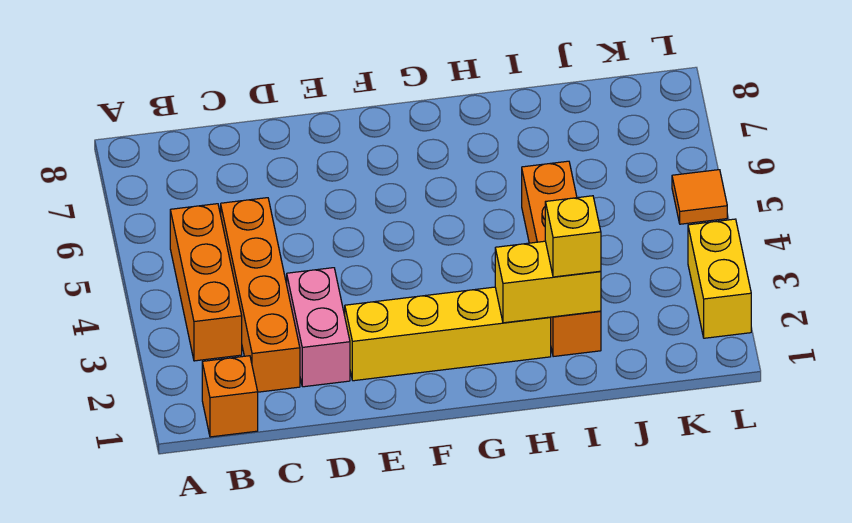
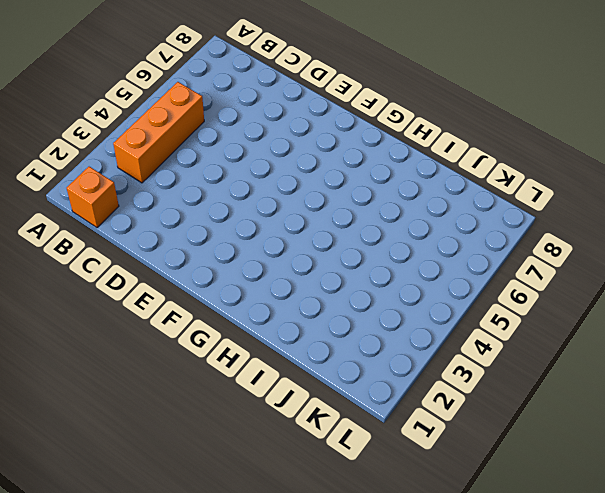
none -> orange brick C2:C5 level 1
none -> pink brick D2:D3 level 1

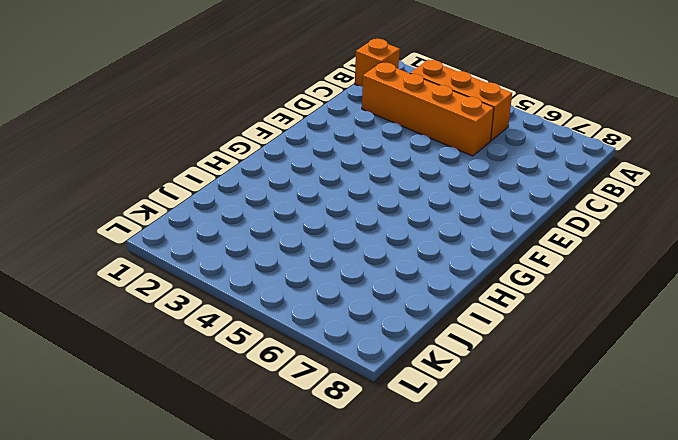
none -> pink brick D2:D3 level 1
none -> yellow brick E2:H2 level 1

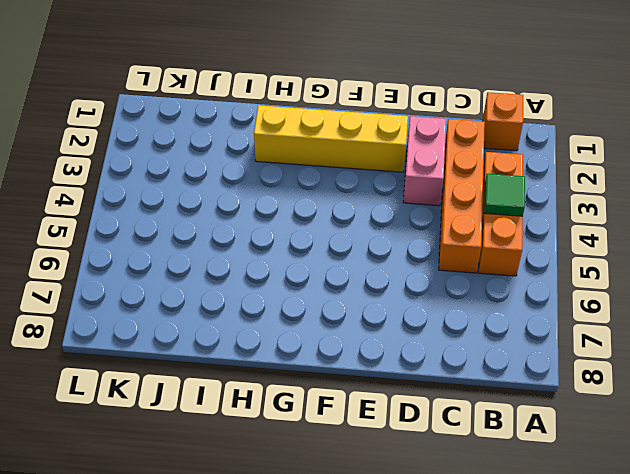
green tile B4 level 2 -> none
none -> orange brick I2:I5 level 1
none -> yellow brick L2:L3 level 1

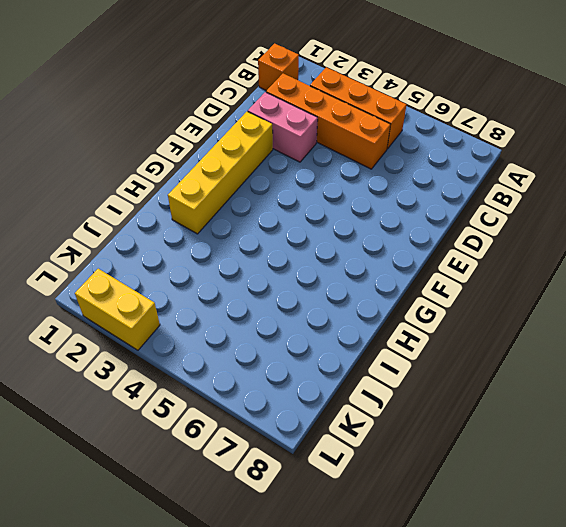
none -> orange brick I2:I5 level 1
none -> orange tile L5 level 1

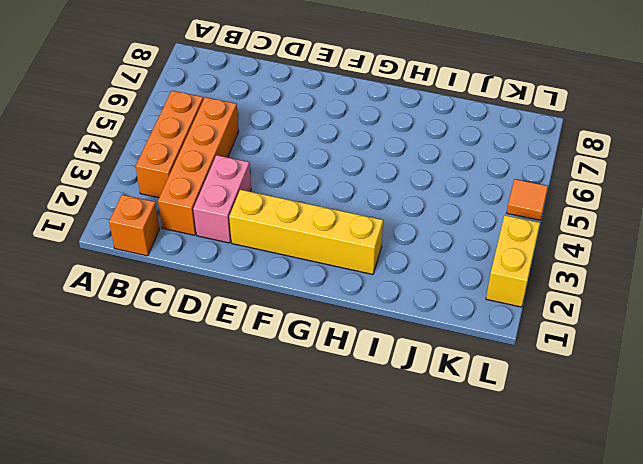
none -> orange brick I2:I5 level 1
none -> yellow brick H2:I2 level 2

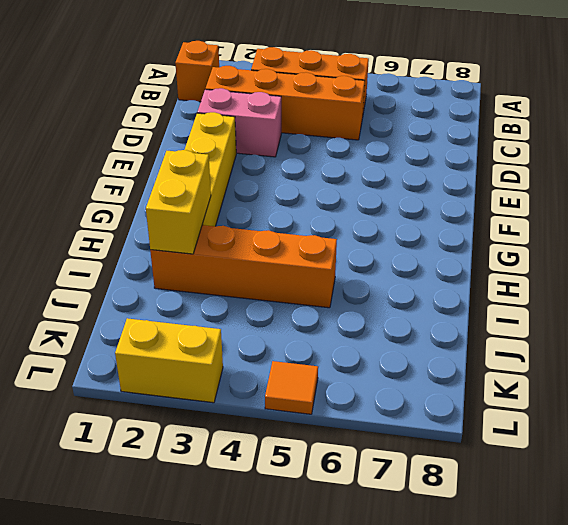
none -> yellow brick I2 level 3

